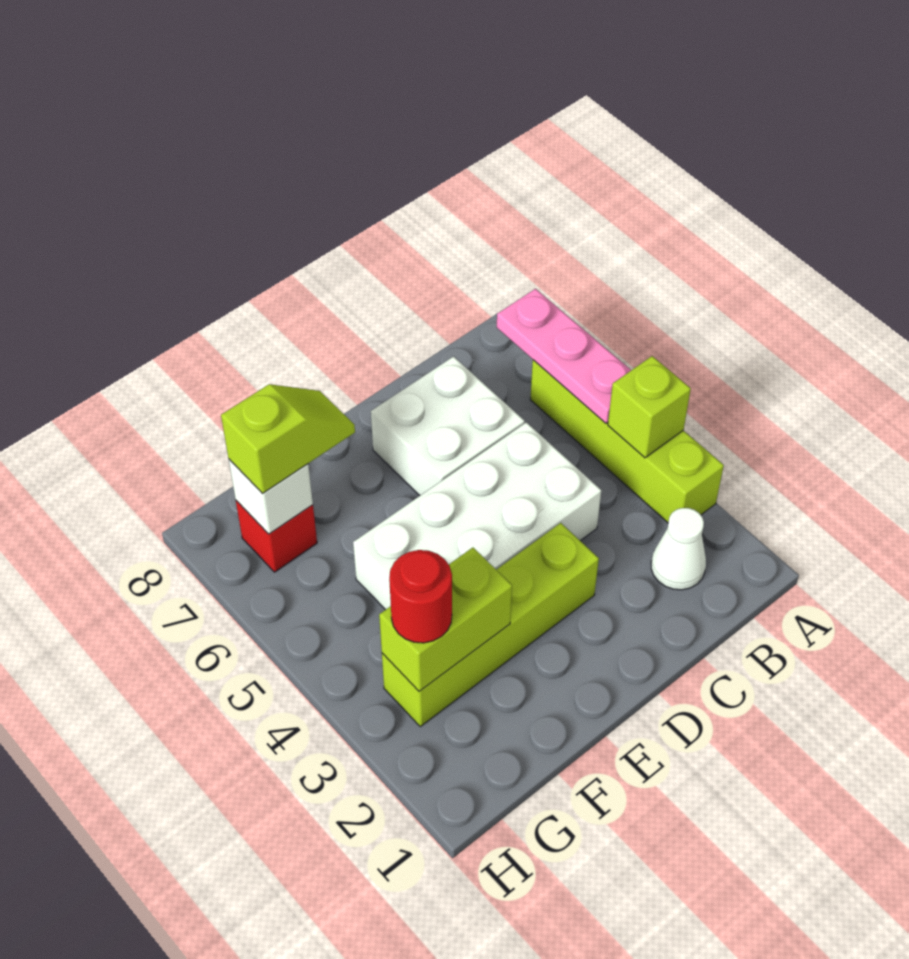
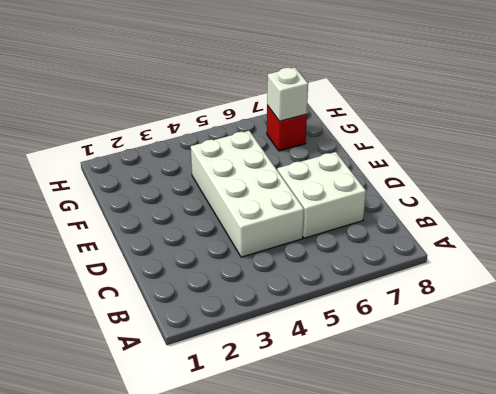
none -> lime brick A3:A6 level 1
none -> white cone B2 level 1
none -> lime brick D3:G3 level 1

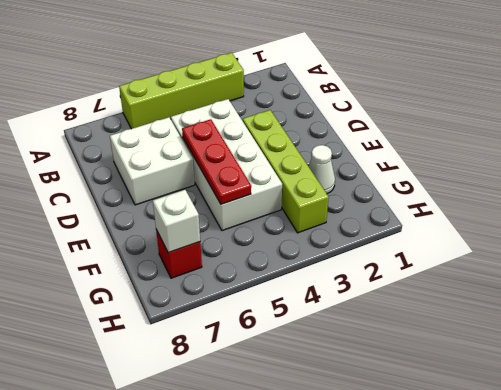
red plate D5:F5 level 2 -> none
white cone F2 level 1 -> white cone B2 level 1
none -> lime brick A4 level 2
none -> pink plate A5:A7 level 2
none -> lime brick F3:G3 level 2

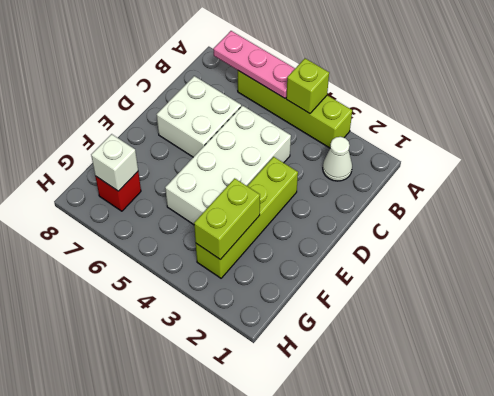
none -> lime slope F7:G7 level 3 top G
none -> red round brick G3 level 3

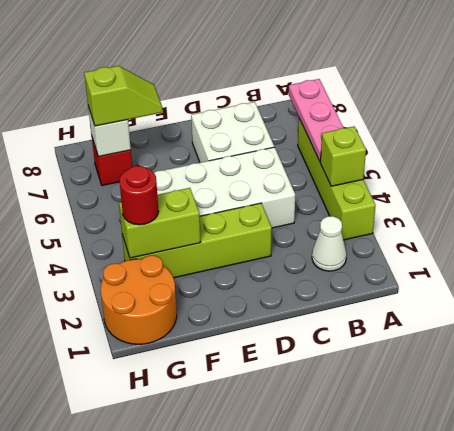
orange round brick G1:H2 level 1 -> none

